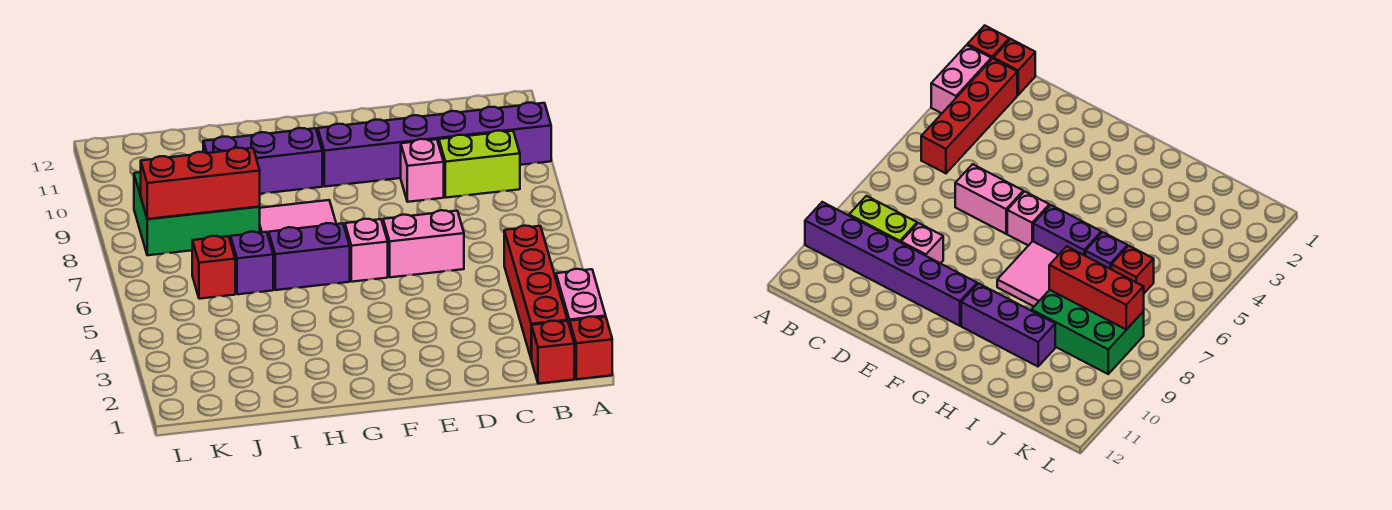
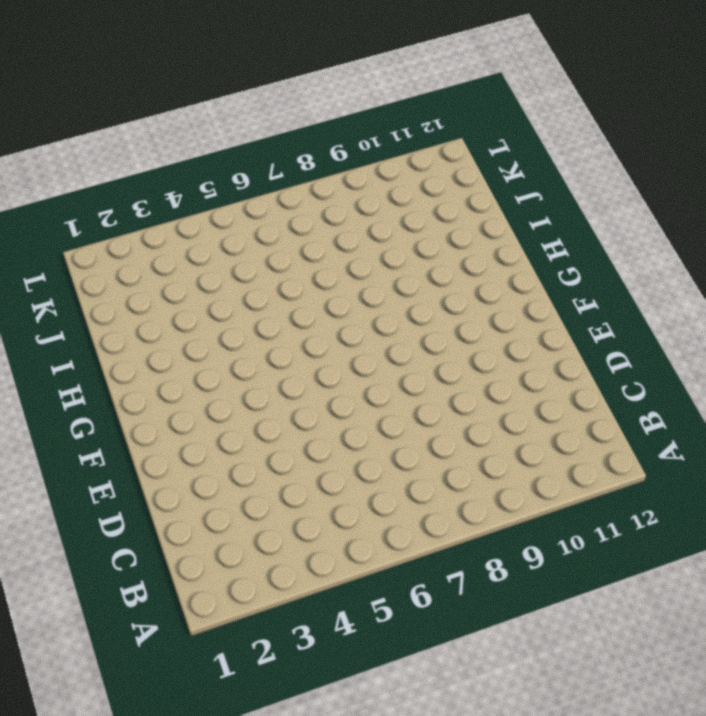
none -> red brick A1 level 1
none -> pink brick A2:A3 level 1
none -> purple brick A10:F10 level 1

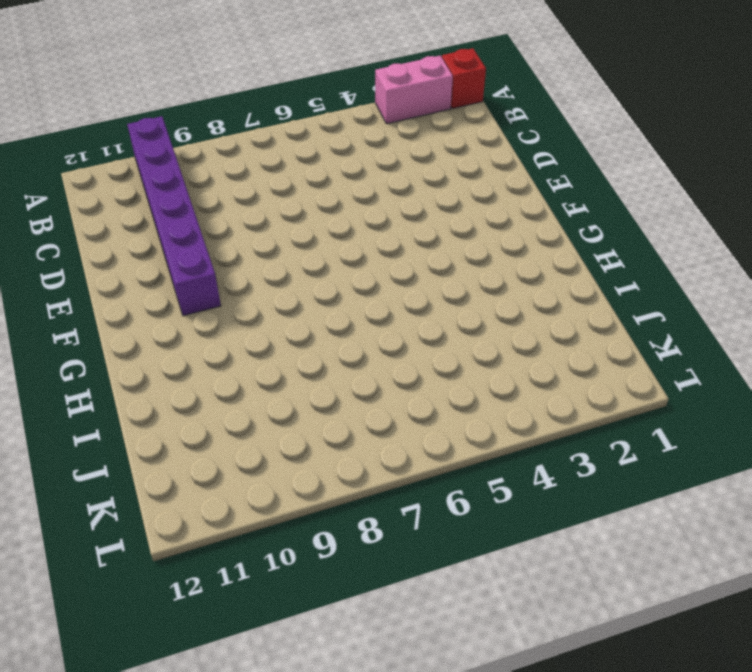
none -> red brick B1 level 1
none -> red brick B2:B5 level 1
none -> lime brick B9:C9 level 1

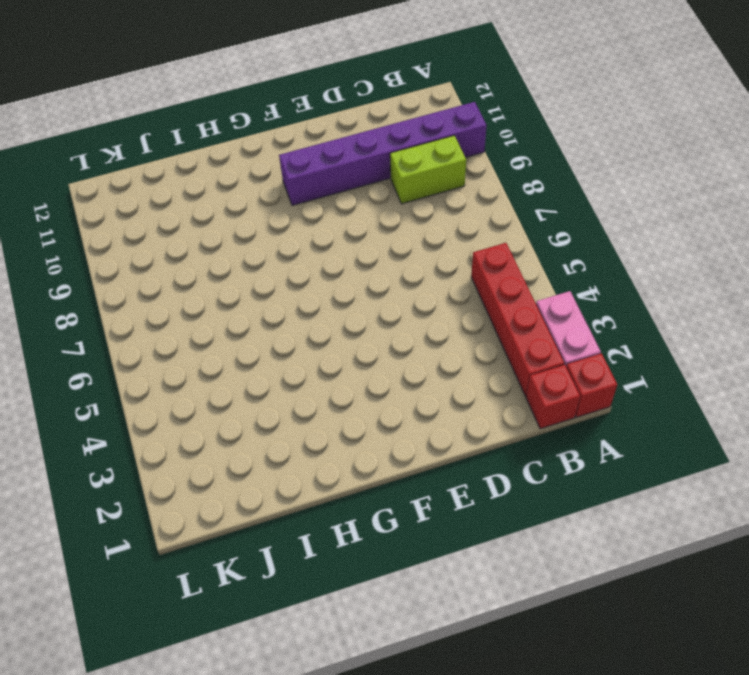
none -> pink brick D6:E6 level 1
none -> pink brick D9 level 1
none -> pink brick F6 level 1

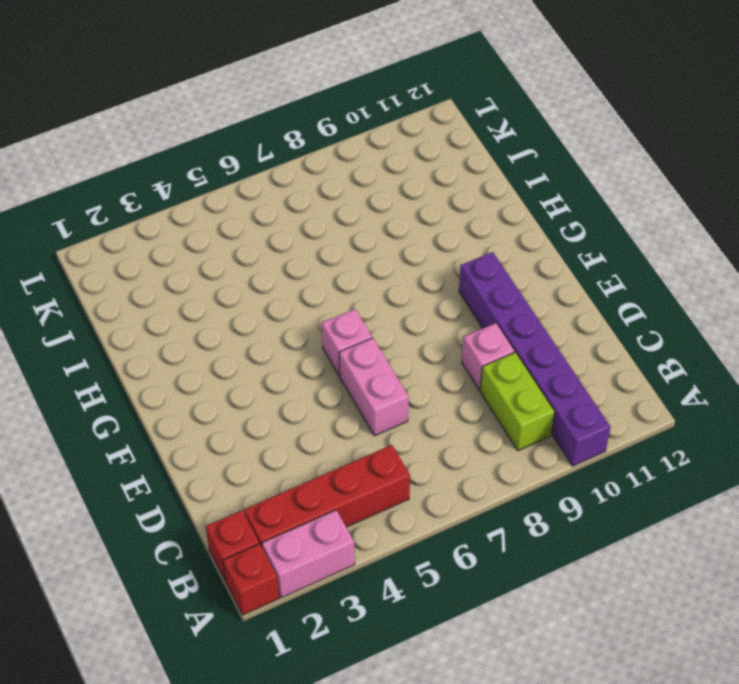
none -> purple brick G6:H6 level 1
none -> pink tile G7:H8 level 1
none -> purple brick G10:I10 level 1

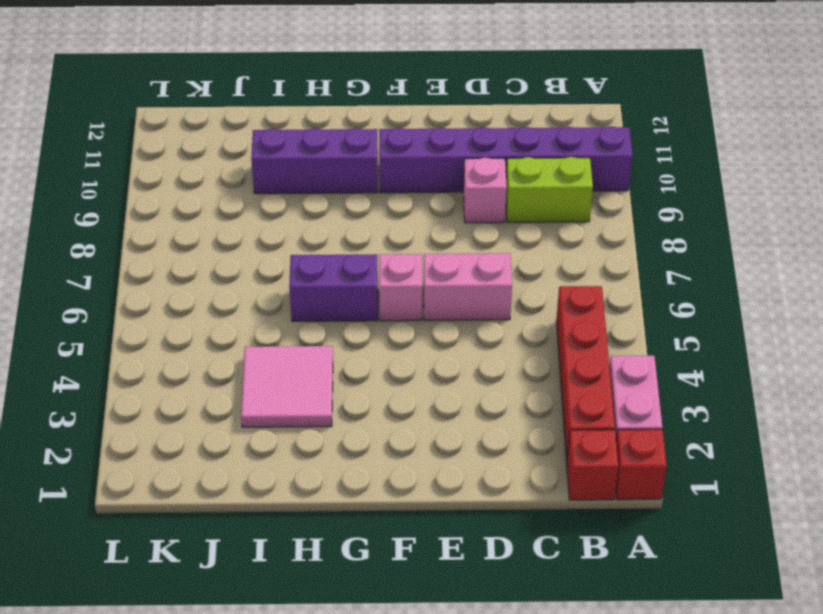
pink tile H3:I4 level 1 -> pink tile G7:H8 level 1
none -> purple brick I6 level 1
none -> green brick I8:K9 level 1
none -> red brick J6 level 1

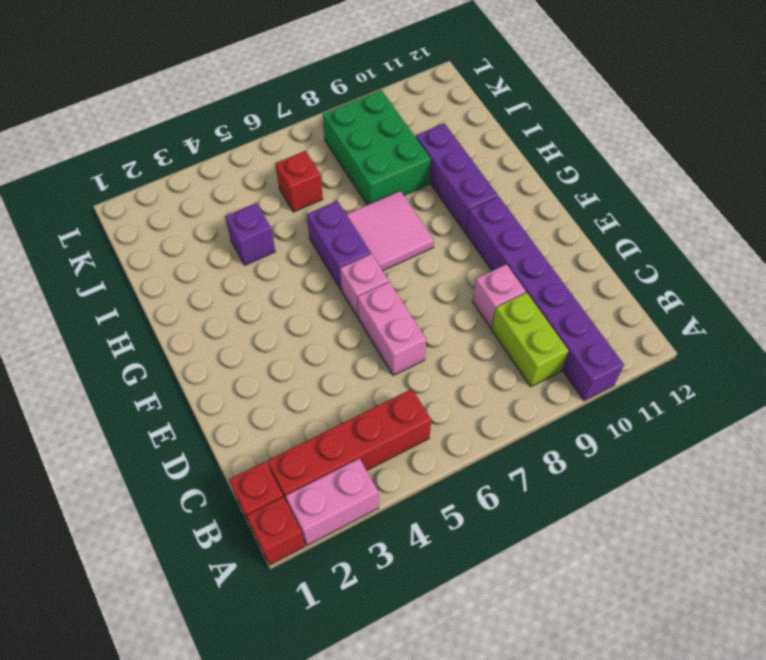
purple brick I4 level 1 -> purple brick I6 level 1
none -> red brick I8:K8 level 2

